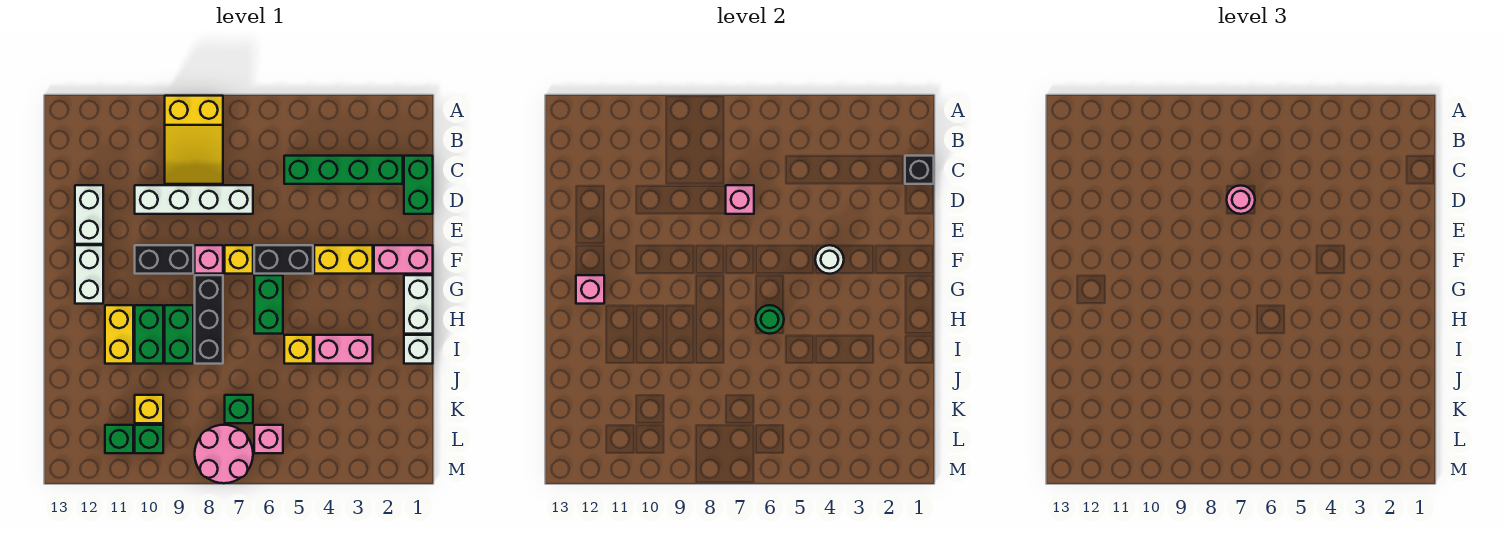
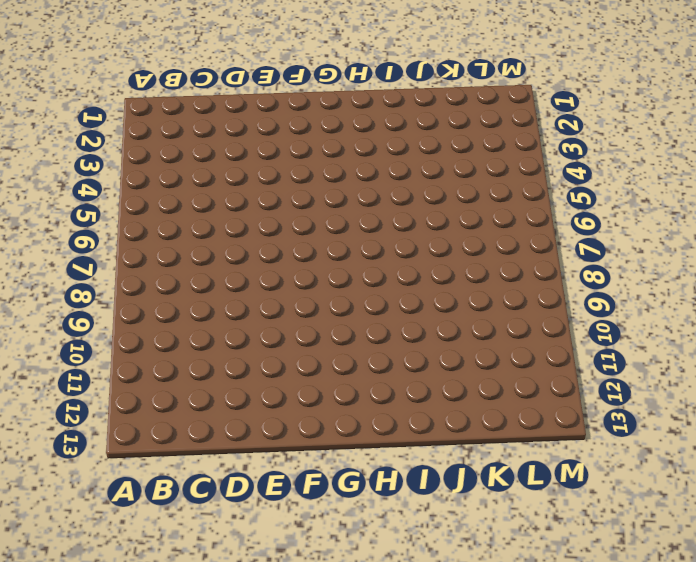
none -> yellow slope A8:C9 level 1 top A
none -> green brick C1:D1 level 1
none -> green brick C2:C5 level 1
none -> white brick D7:D10 level 1

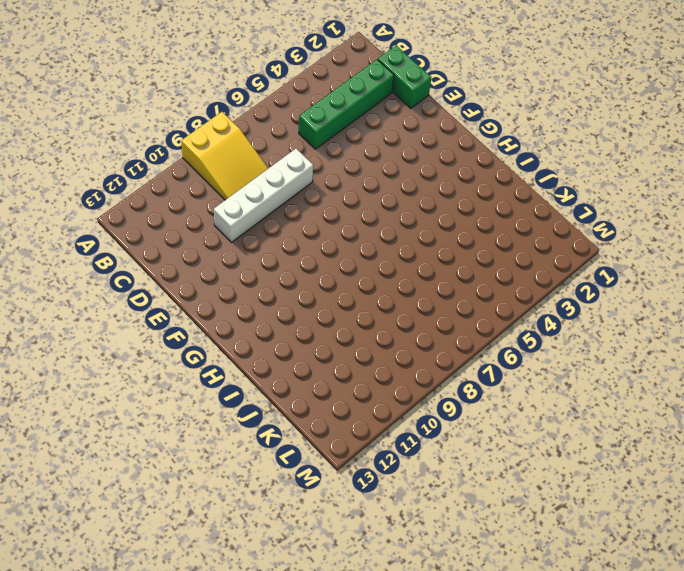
none -> white brick D12:E12 level 1
none -> pink brick F1:F2 level 1
none -> yellow brick F3:F4 level 1
none -> black brick F5:F6 level 1

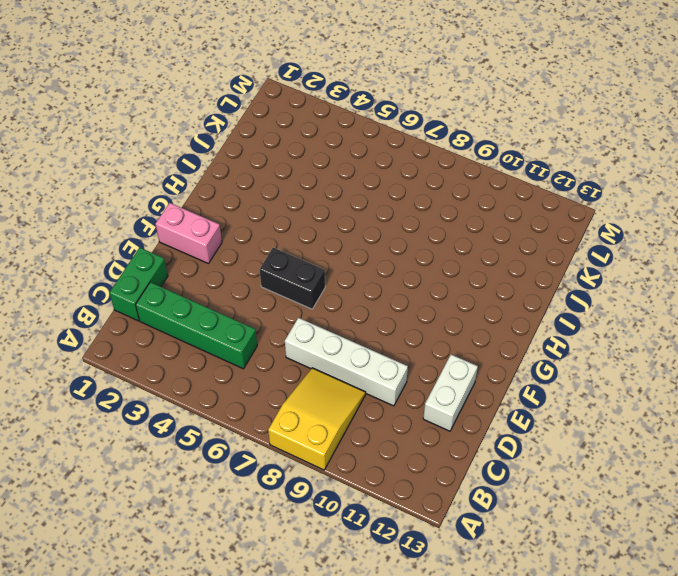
none -> yellow brick F3:F4 level 1
none -> yellow brick F7 level 1
none -> pink brick F8 level 1
none -> black brick F9:F10 level 1

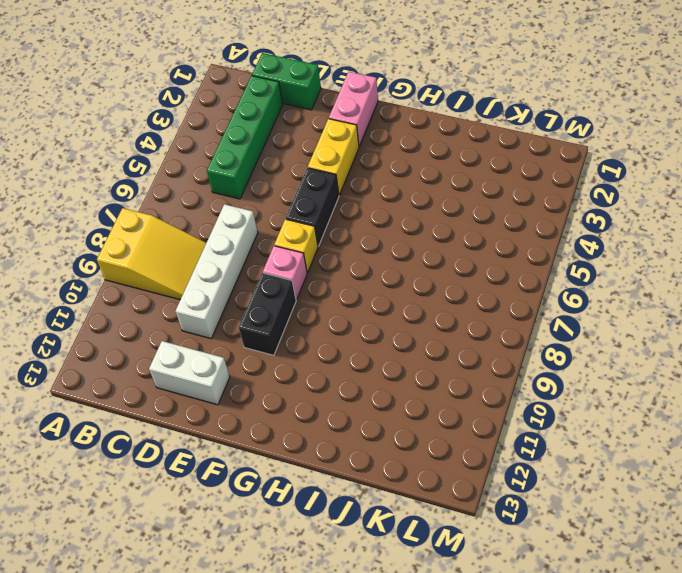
none -> white brick F12:G12 level 1
none -> white brick G1:H1 level 1
none -> green brick G6:H6 level 1
none -> black brick G8:I8 level 1

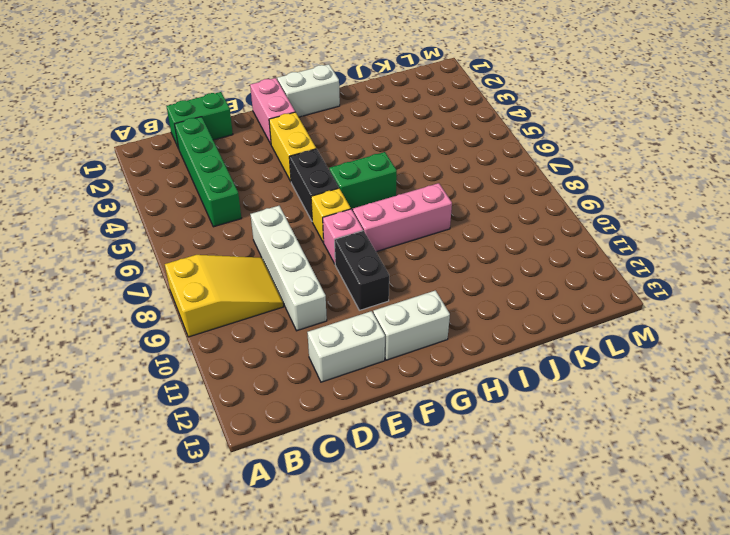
pink brick G8:I8 level 1 -> black brick G8:I8 level 1
none -> green brick H9:I9 level 1
none -> green brick H10:I10 level 1
none -> yellow brick H11:I11 level 1
none -> white brick I1 level 1

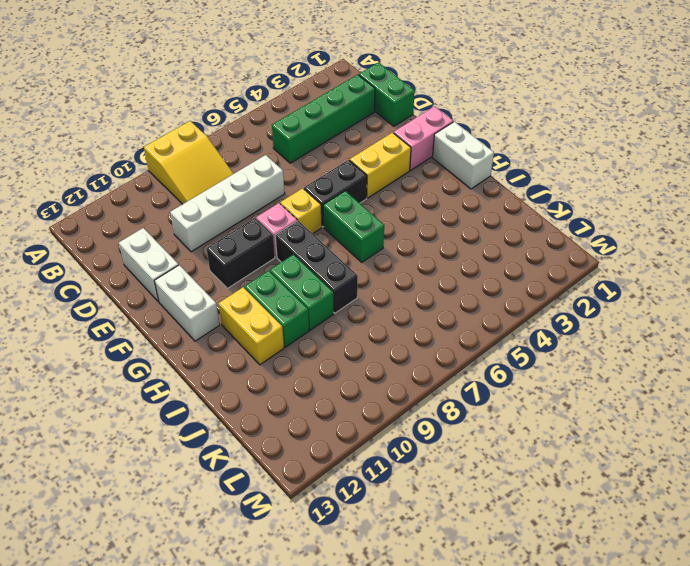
none -> white brick I1 level 1
none -> pink brick I3:I4 level 1
none -> yellow brick I5 level 1
none -> green brick K7 level 1

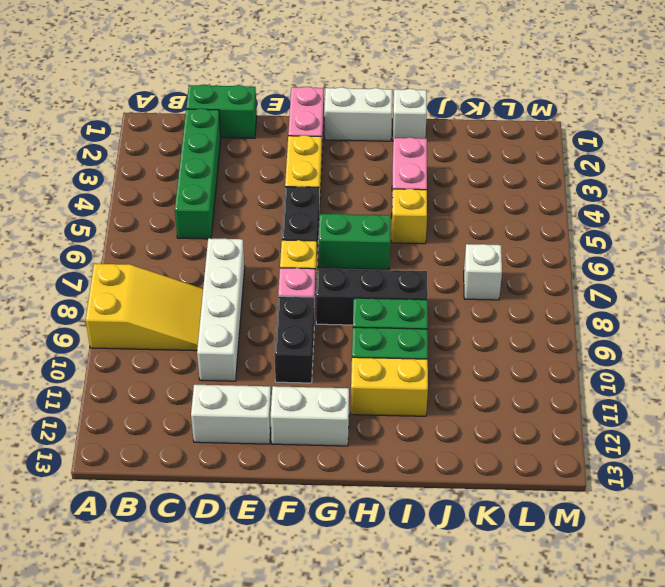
white brick K7 level 1 -> green brick K7 level 1
none -> yellow brick K10 level 1
none -> pink brick L6 level 1
none -> pink round brick L7:M8 level 1
none -> green brick L10 level 1

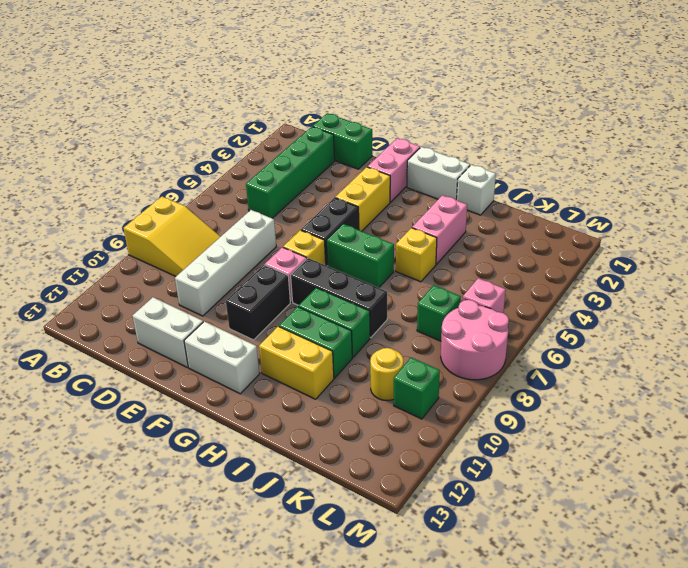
yellow round brick K10 level 1 -> yellow brick K10 level 1
none -> green brick L11 level 1
none -> black brick C1 level 2
none -> pink brick D7 level 2
none -> white round brick F4 level 2

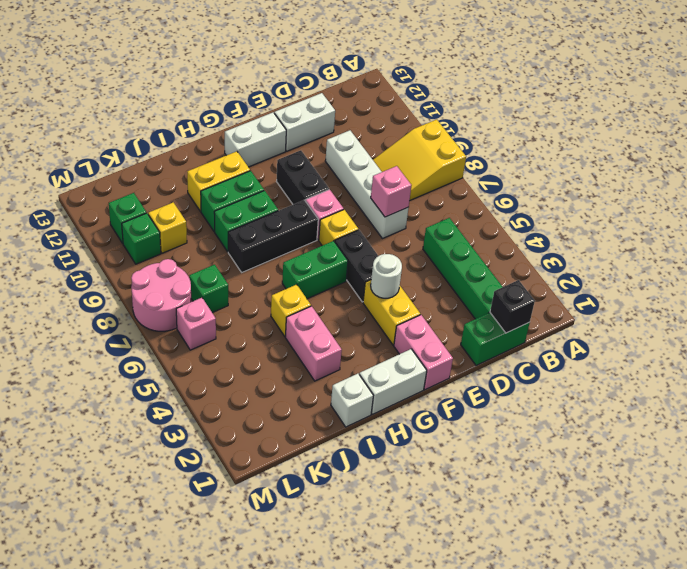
none -> pink brick G12 level 2
none -> green round brick H6 level 2
none -> pink round brick D7 level 3

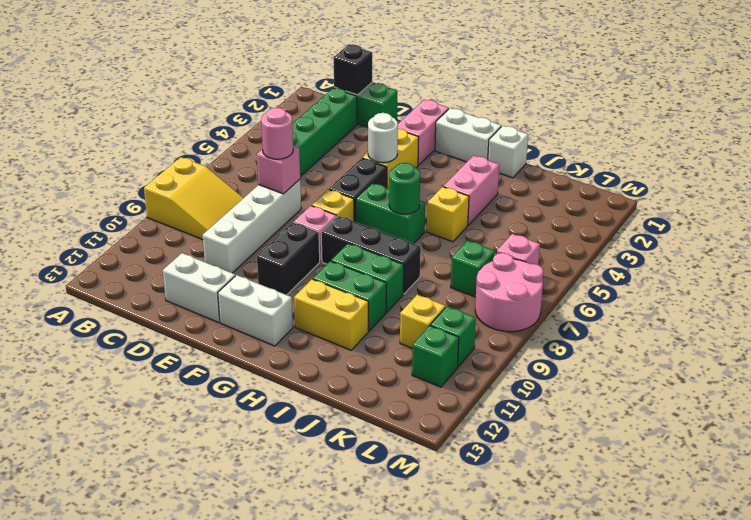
none -> pink brick G12 level 2

